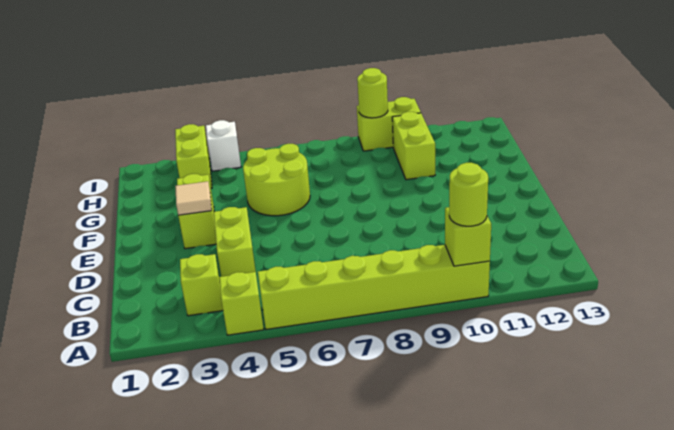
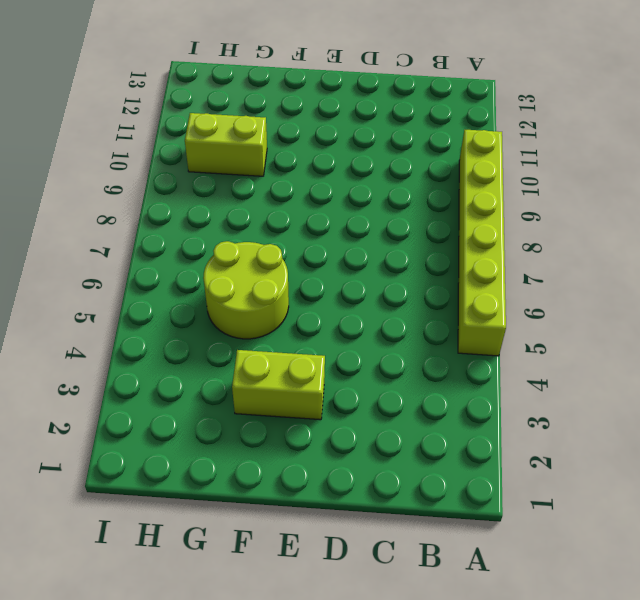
none -> lime brick A4 level 1
none -> lime brick B3 level 1
none -> lime brick C4:D4 level 1

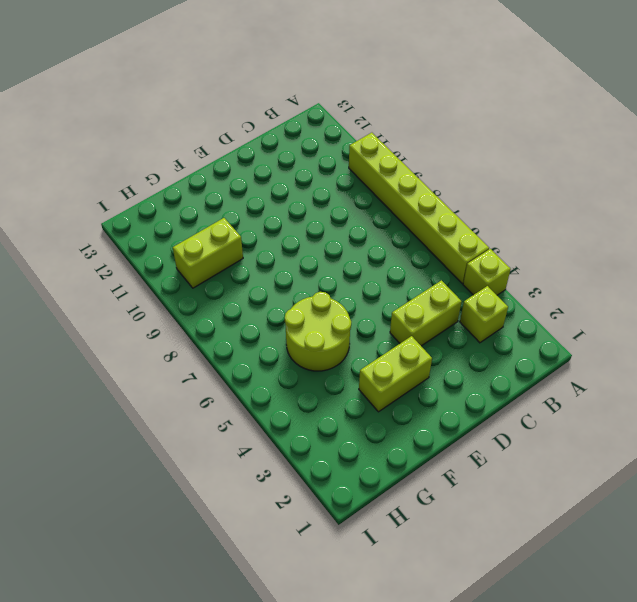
none -> lime brick H3:I3 level 1
none -> white brick I4 level 1
none -> lime brick I9:I10 level 1

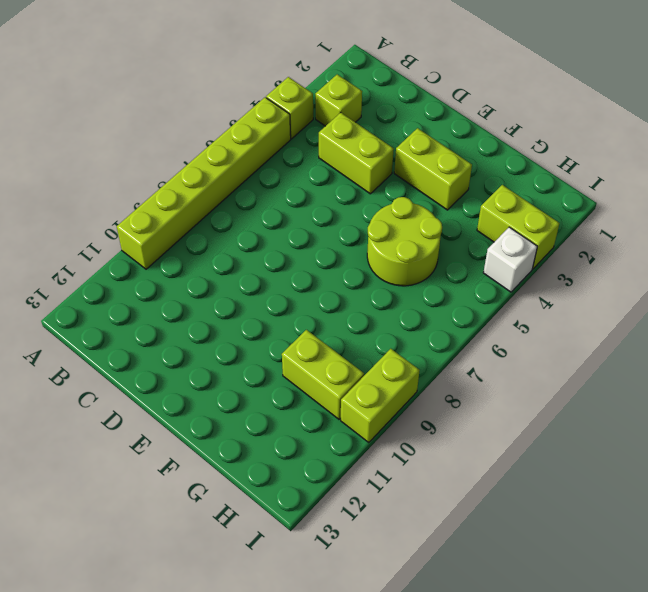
none -> lime brick A10 level 2
none -> tan tile E3 level 2
none -> lime round brick I9 level 2

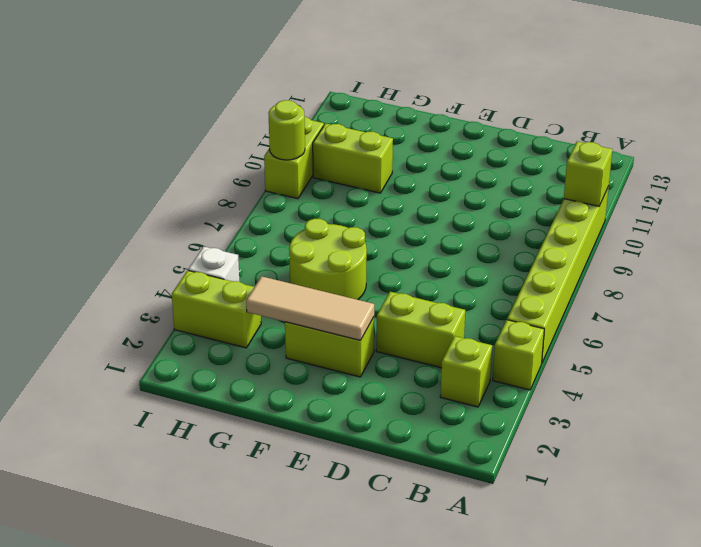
tan tile E3:G3 level 2 -> tan tile E3 level 2
none -> lime round brick A10 level 3

